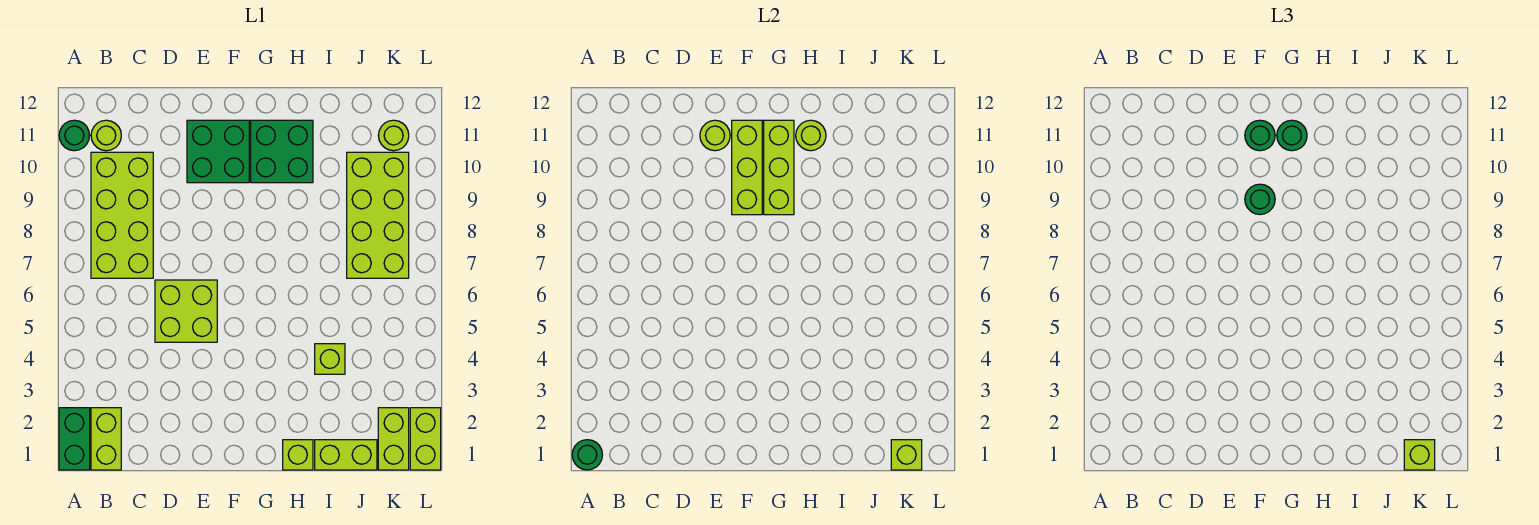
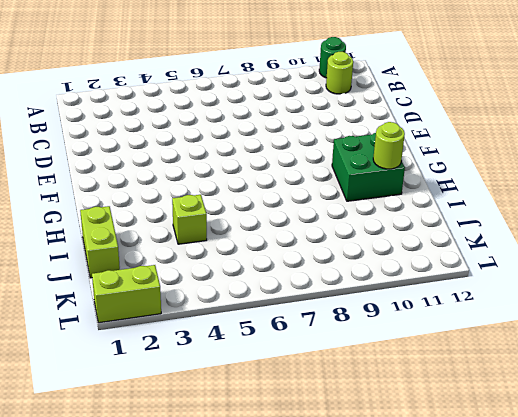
none -> green brick A1:A2 level 1
none -> lime brick B1:B2 level 1
none -> lime brick B7:C10 level 1

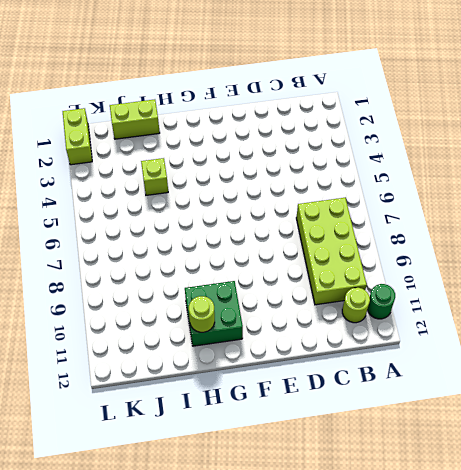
none -> green brick A1:A2 level 1
none -> lime brick B1:B2 level 1
none -> lime brick D5:E6 level 1

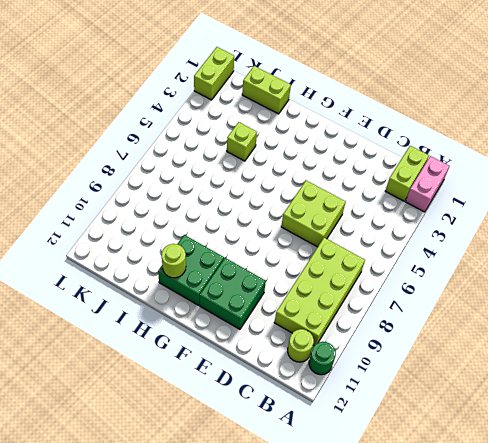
pink brick A1:A2 level 1 -> green brick A1:A2 level 1
none -> lime brick H1 level 1
none -> lime brick J7:K10 level 1
none -> lime brick K1:K2 level 1

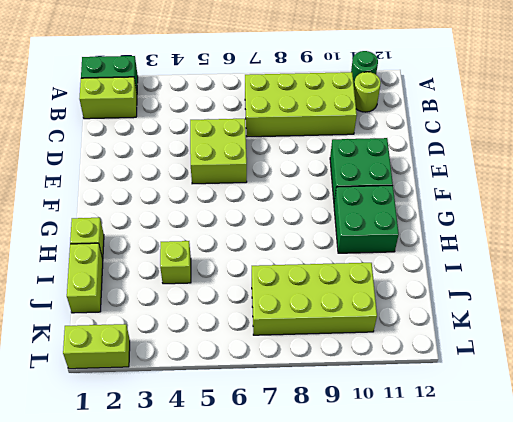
none -> lime brick K1:K2 level 1
none -> lime round brick K11 level 1
none -> green round brick A1 level 2

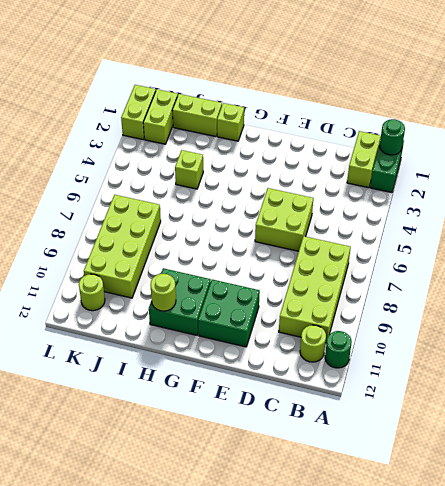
none -> lime round brick E11 level 2
none -> lime brick F9:F11 level 2
none -> lime brick G9:G11 level 2

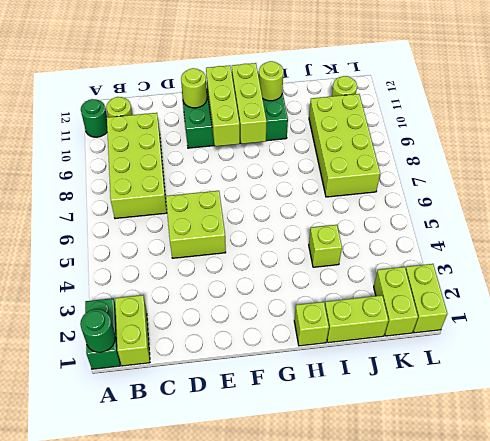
none -> lime brick K1 level 2
none -> green round brick F9 level 3
none -> green round brick F11 level 3

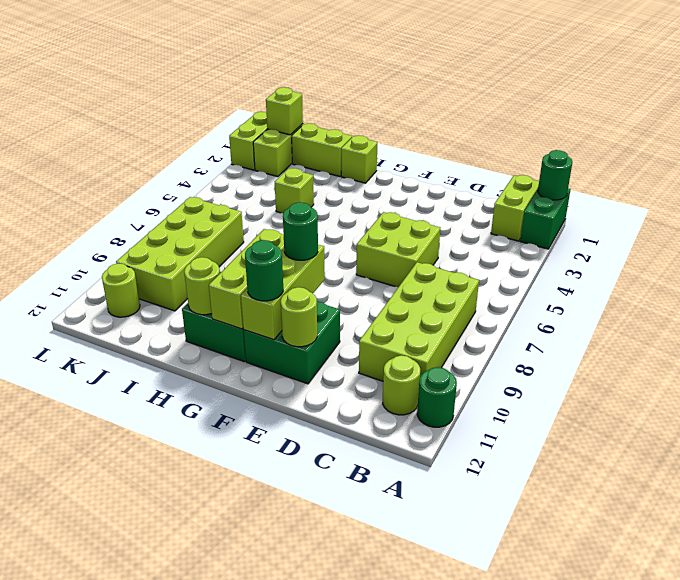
none -> green round brick G11 level 3
none -> lime brick K1 level 3

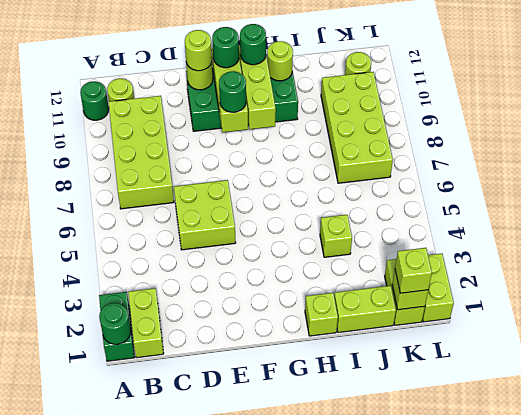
lime round brick E11 level 3 -> none

